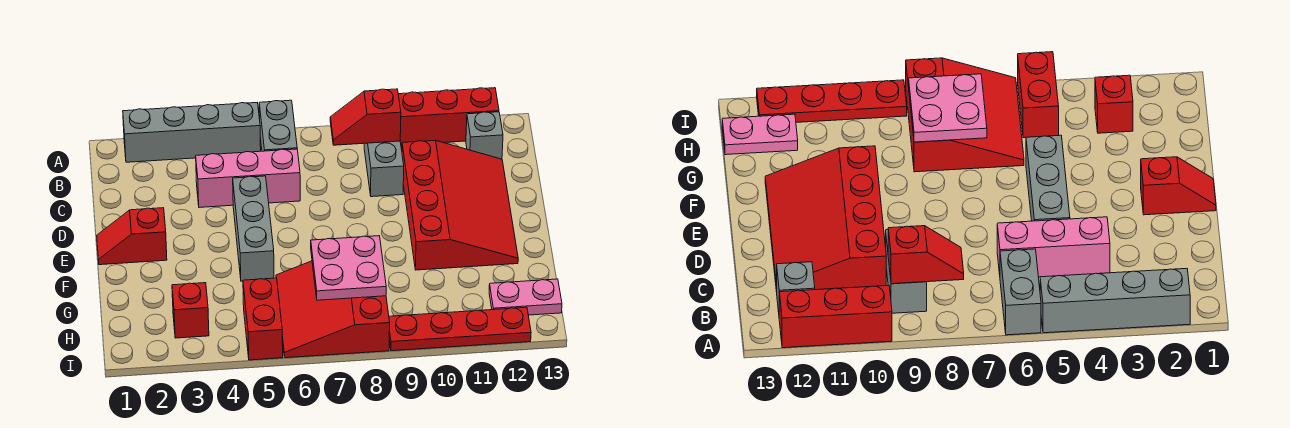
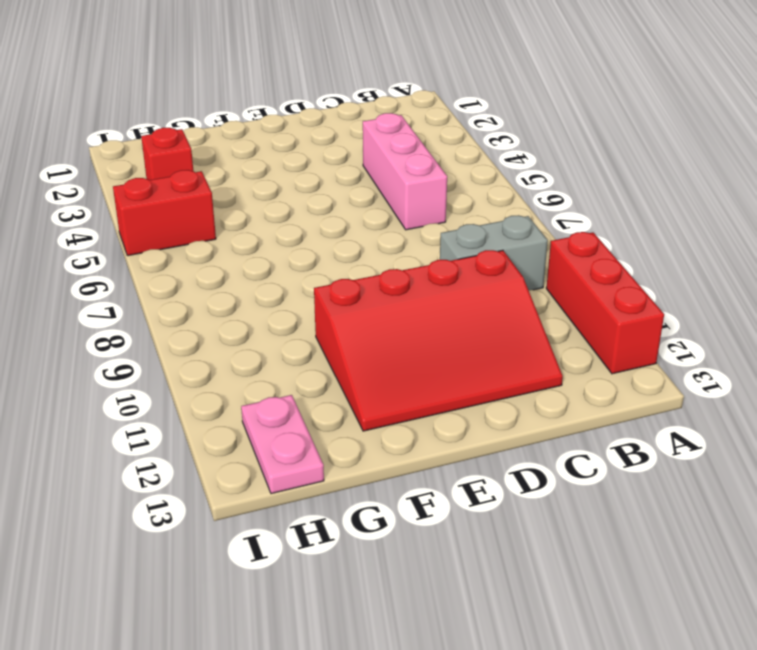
none -> grey brick A2:A5 level 1
none -> grey brick A6:B6 level 1
none -> grey brick B12 level 1

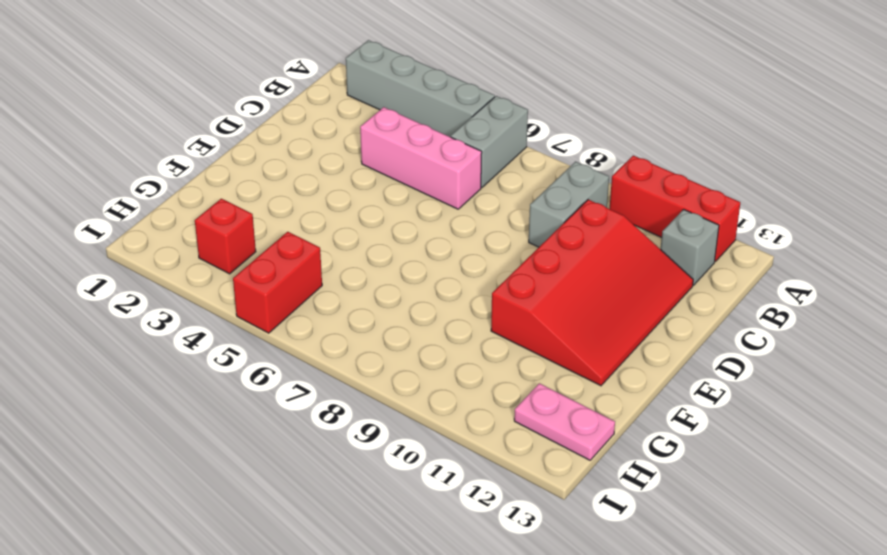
none -> grey brick D5:F5 level 1
none -> red slope E1:E2 level 1 top 2
none -> red slope G6:I8 level 1 top 8

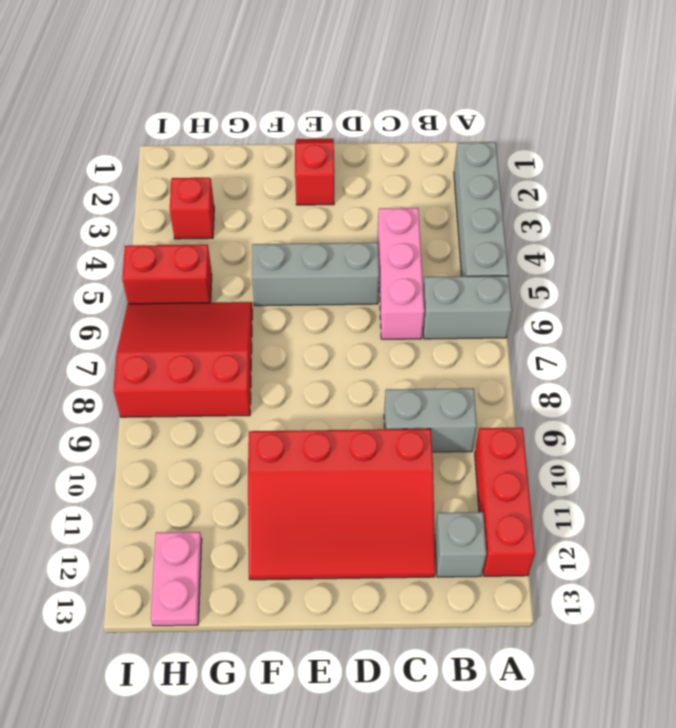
none -> red plate I9:I12 level 1
none -> red slope B8:B9 level 2 top 9
none -> pink plate G7:H8 level 2

